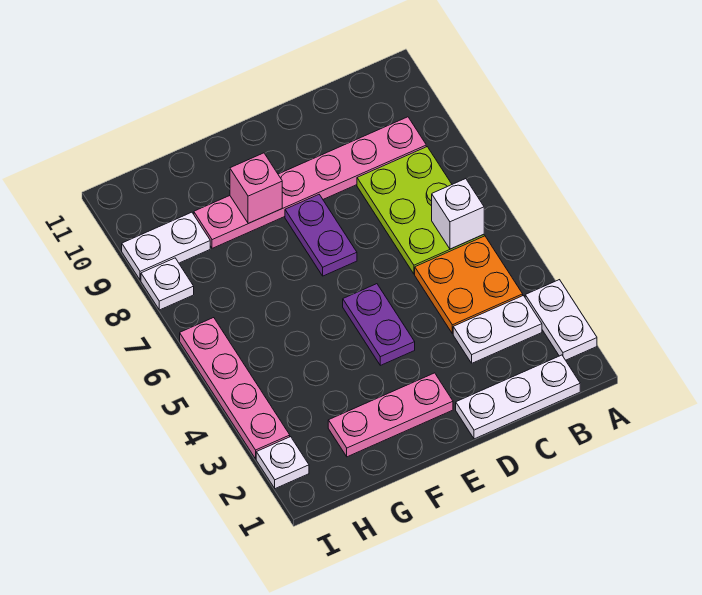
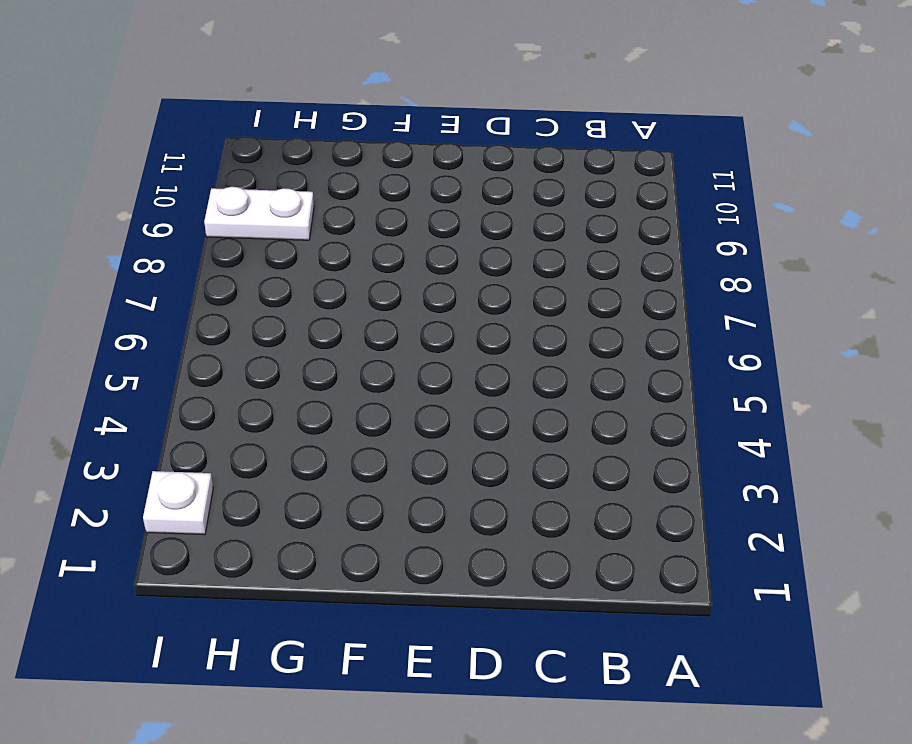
none -> white plate A2:A3 level 1
none -> white plate B1:D1 level 1
none -> white plate B3:C3 level 1

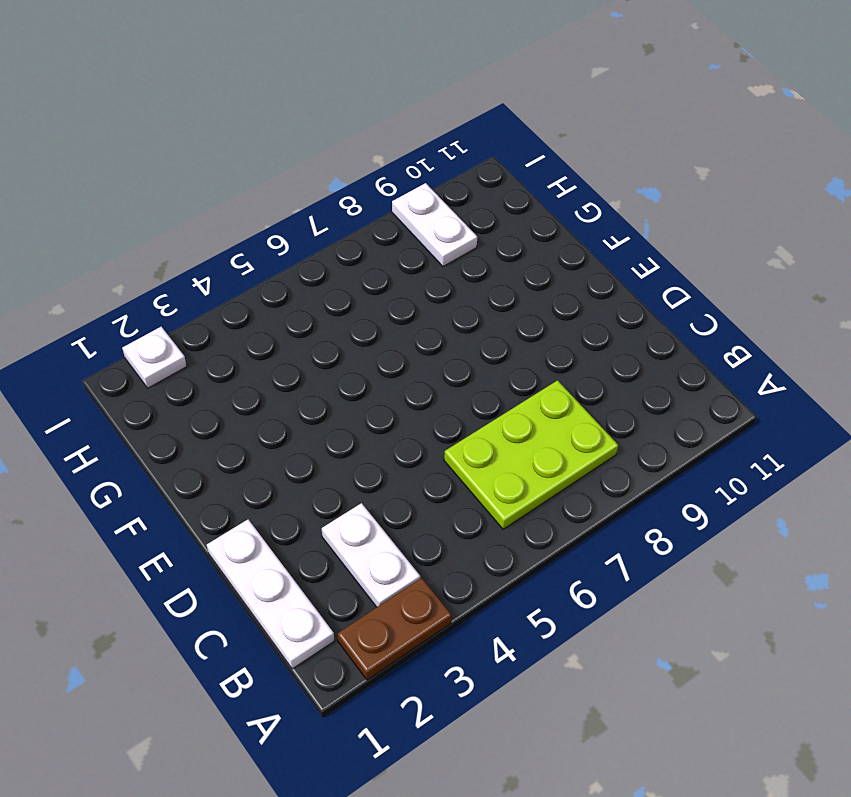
brown plate A2:A3 level 1 -> white plate A2:A3 level 1
none -> orange plate B4:C5 level 1
none -> pink plate B9:G9 level 1
none -> pink plate E2:G2 level 1

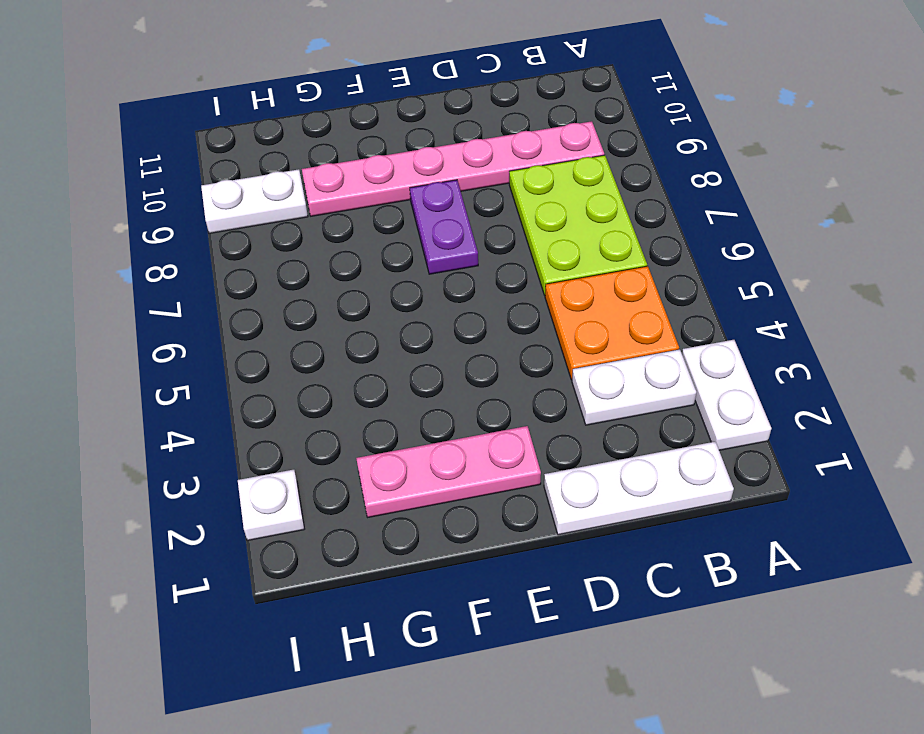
none -> purple plate E4:E5 level 1
none -> pink plate I3:I6 level 1
none -> white plate I8 level 1

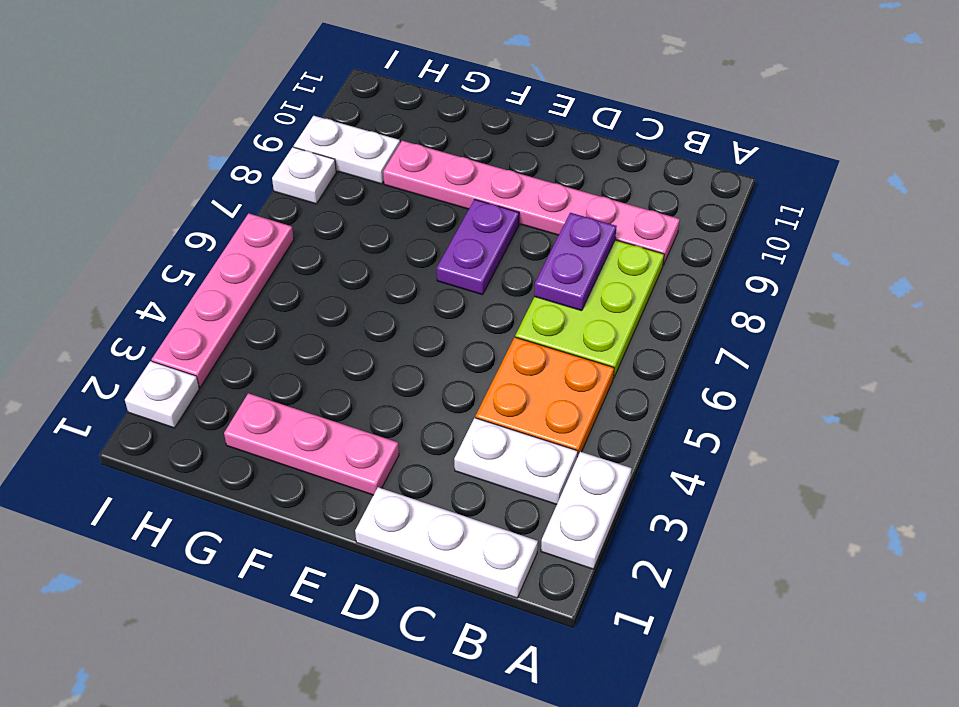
purple plate C7:C8 level 2 -> purple plate E4:E5 level 1
none -> white brick B6 level 2
none -> pink brick F9 level 2

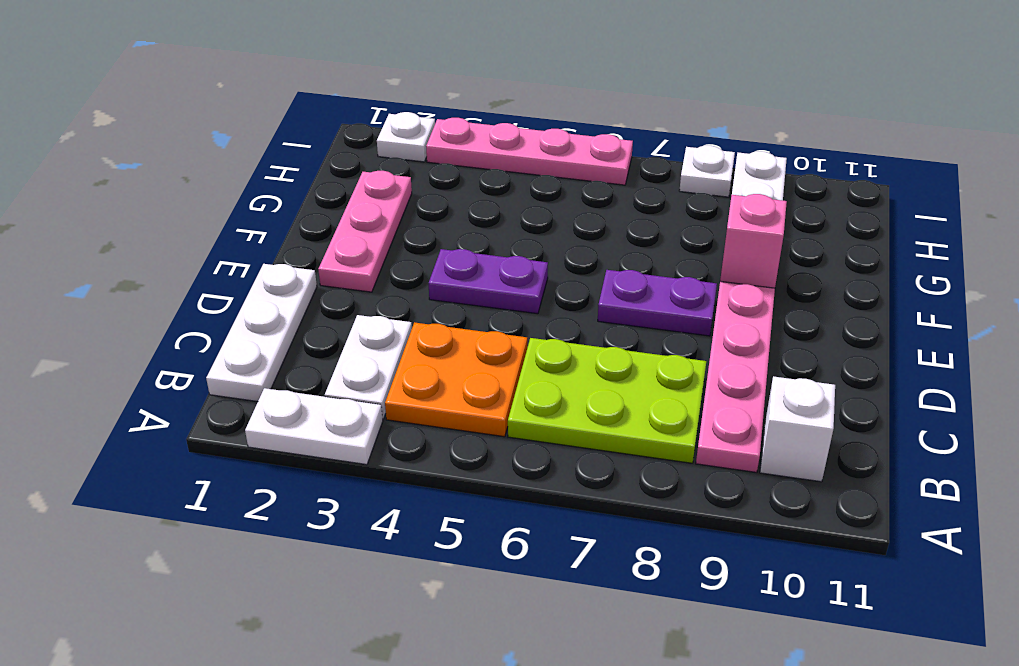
white brick B10 level 1 -> white brick B6 level 2

